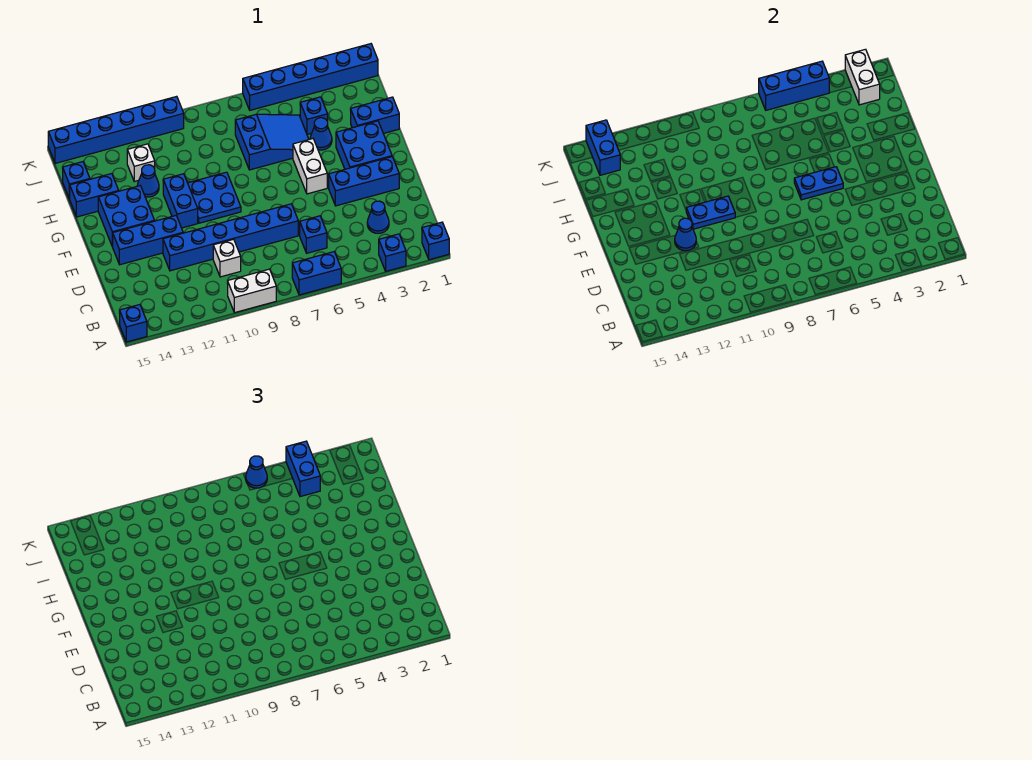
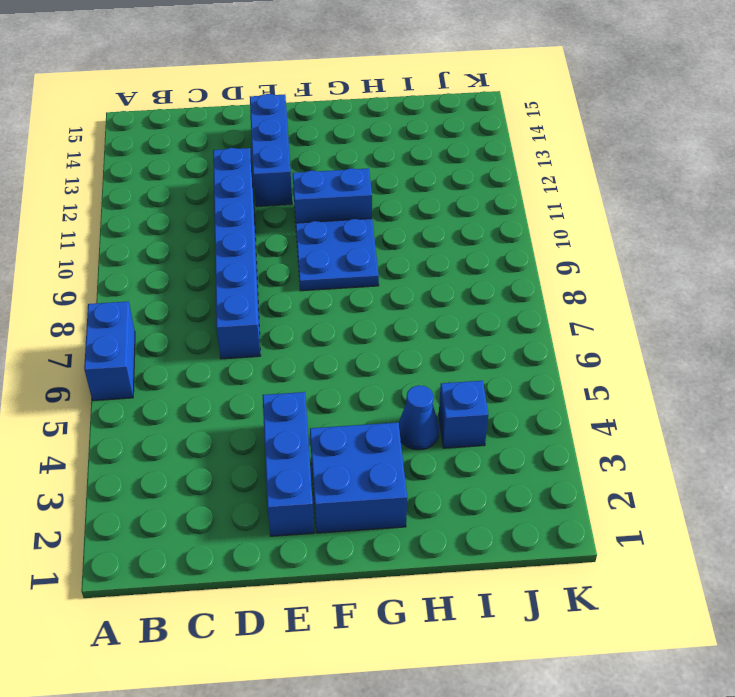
none -> blue brick A1 level 1
none -> blue brick A3 level 1
none -> white brick A9:A10 level 1
none -> blue brick A15 level 1

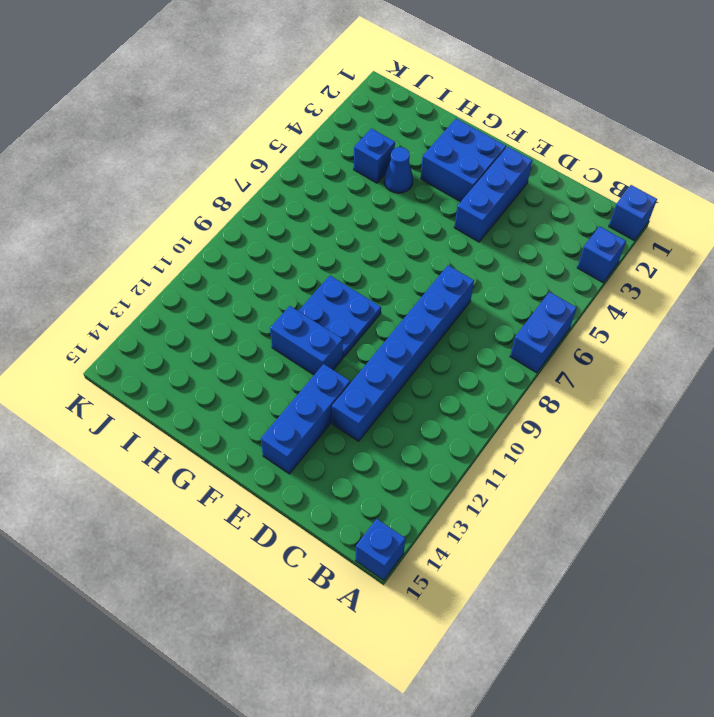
none -> white brick A9:A10 level 1
none -> blue cone C3 level 1
none -> blue brick C6 level 1
none -> white brick C10 level 1

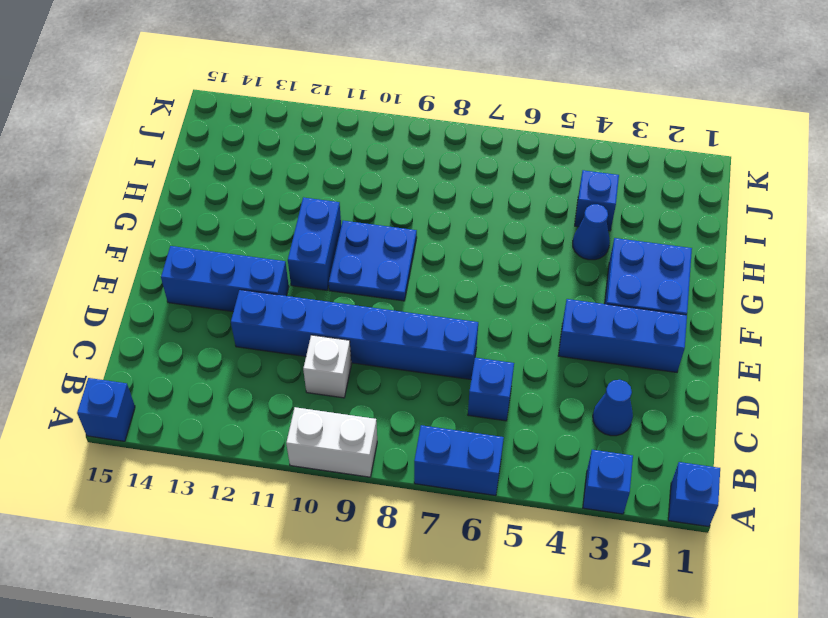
none -> white brick F5:G5 level 1
none -> blue brick F13:G14 level 1
none -> blue brick H1:H2 level 1
none -> blue slope H5:I7 level 1 top 7

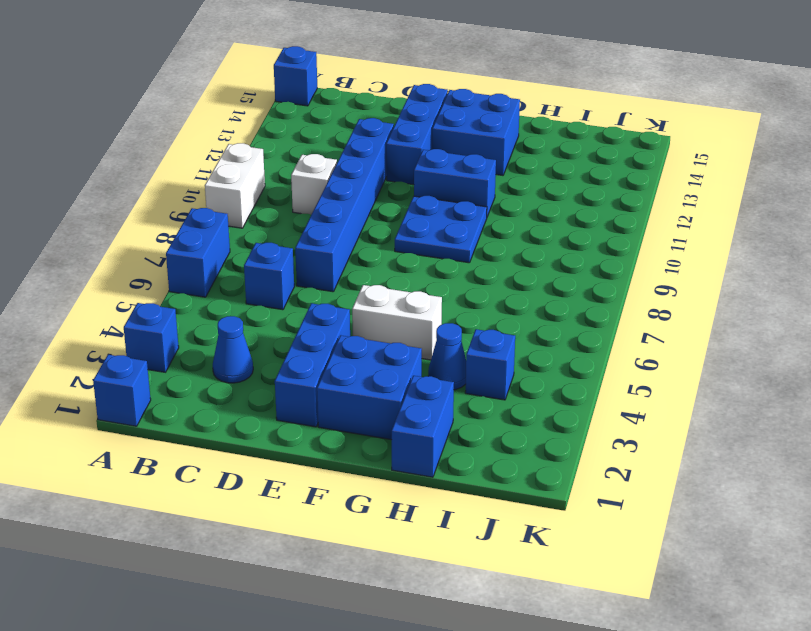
none -> blue slope H5:I7 level 1 top 7
none -> blue cone H12 level 1
none -> blue brick H14:H15 level 1
none -> white brick I12 level 1

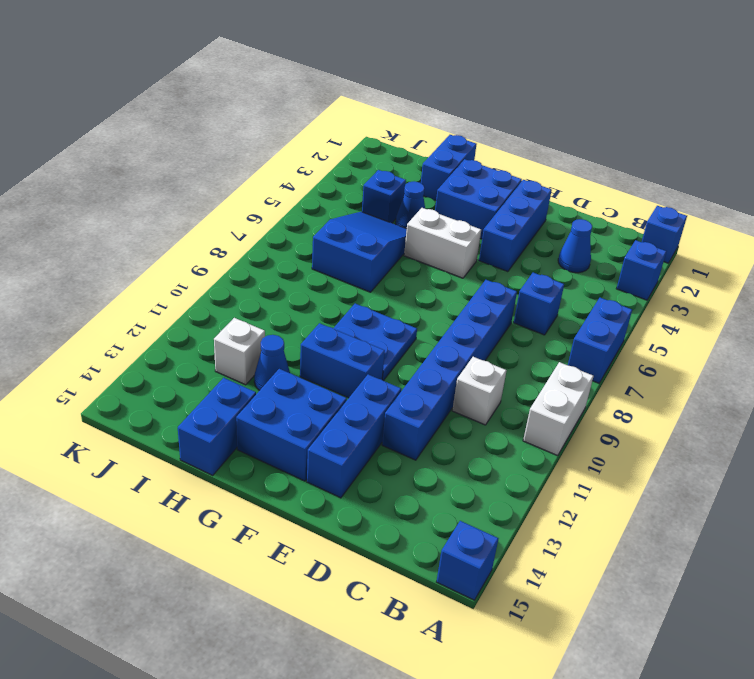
none -> blue brick I15 level 1
none -> blue brick K1:K6 level 1
none -> blue brick K10:K15 level 1
none -> blue cone E12 level 2

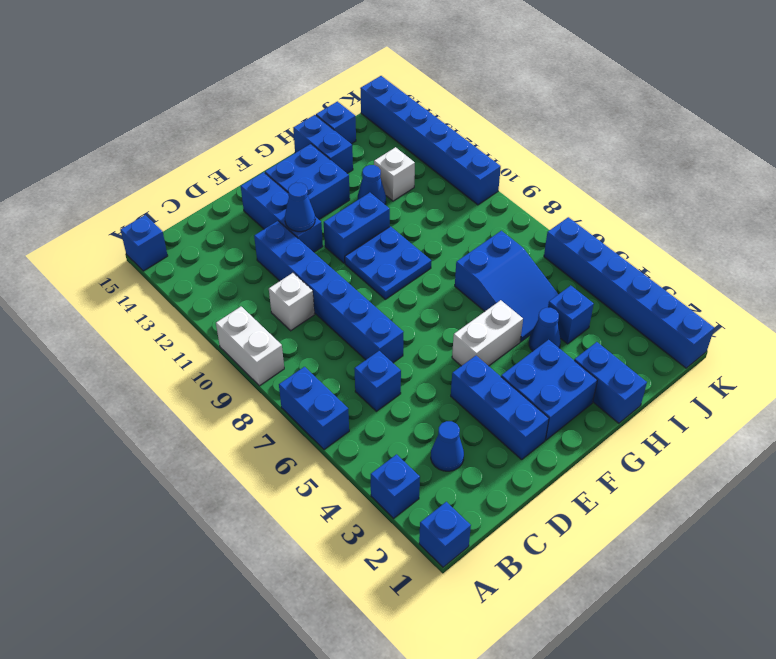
none -> blue plate F5:F6 level 2
none -> blue plate F10:F11 level 2
none -> white brick J2:K2 level 2
none -> blue brick J14:K14 level 2

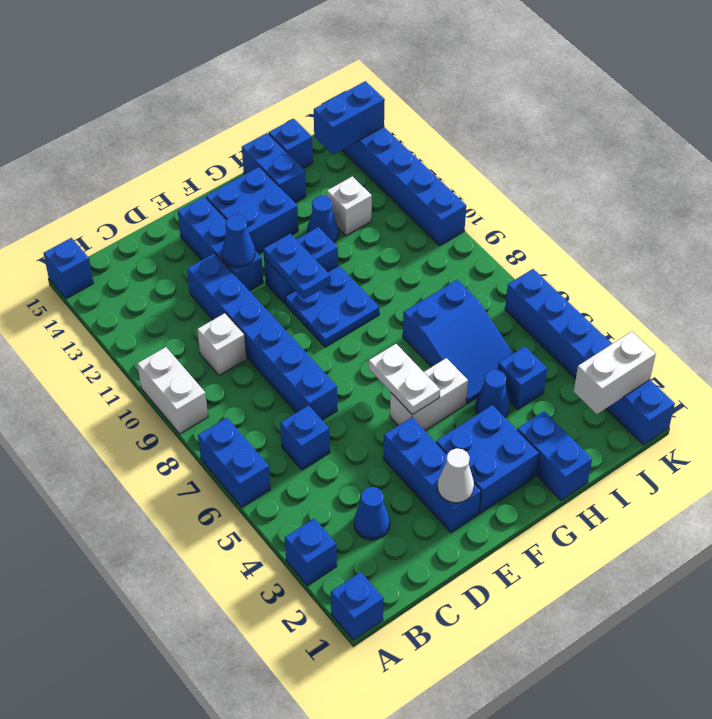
white cone E2 level 2 -> none
white plate F5:F6 level 2 -> blue plate F5:F6 level 2
none -> blue brick K4:K6 level 2
none -> blue brick J4:K4 level 3
none -> blue cone K6 level 3

